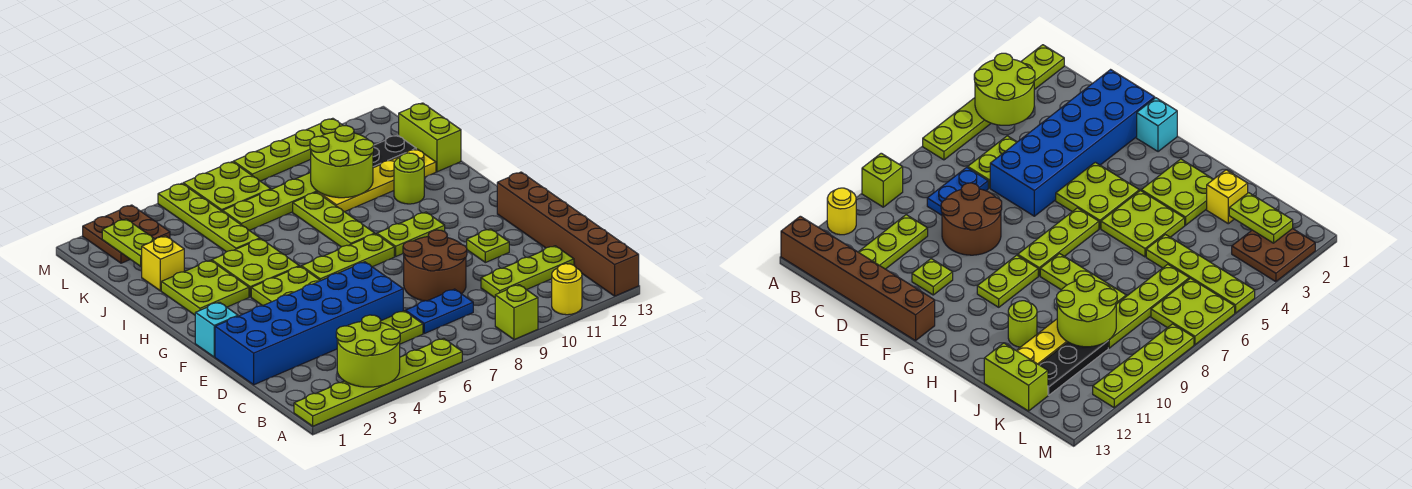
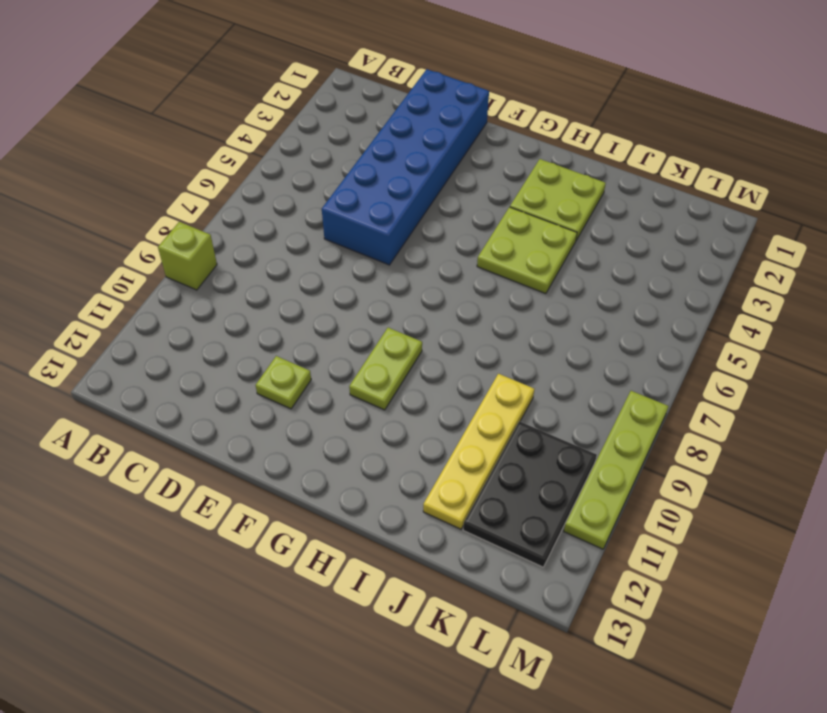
black plate K10:L12 level 1 -> black plate K10:K12 level 1
none -> lime plate A1:A6 level 1
none -> yellow round brick A11 level 1
none -> brown brick A13:F13 level 1
none -> lime plate C5:C6 level 1

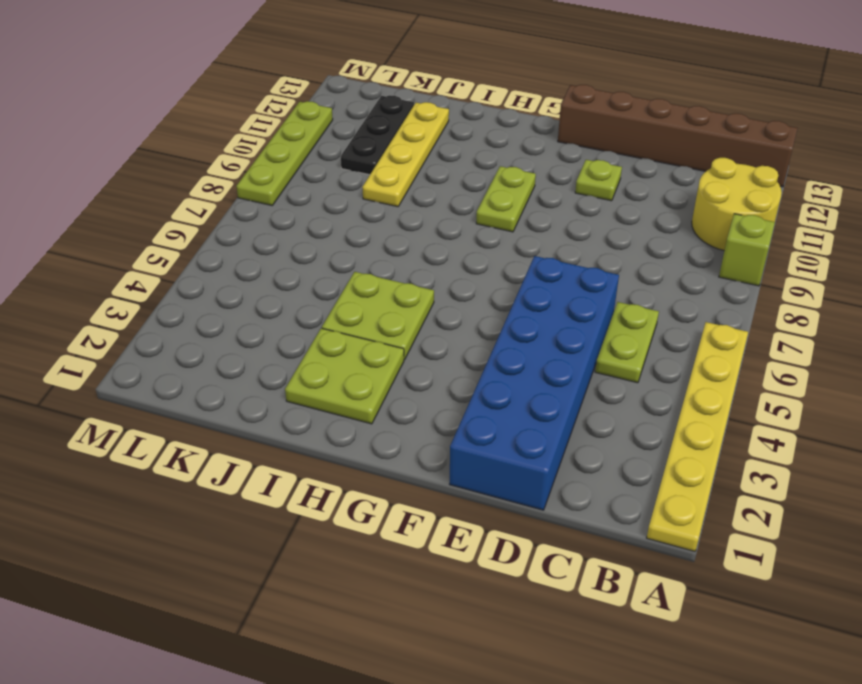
yellow plate A1:A6 level 1 -> lime plate A1:A6 level 1
yellow round brick A10:B11 level 1 -> yellow round brick A11 level 1
none -> blue plate C7:C8 level 1
none -> lime plate C10:C12 level 1
none -> brown round brick D8:E9 level 1
none -> cyan brick F1 level 1

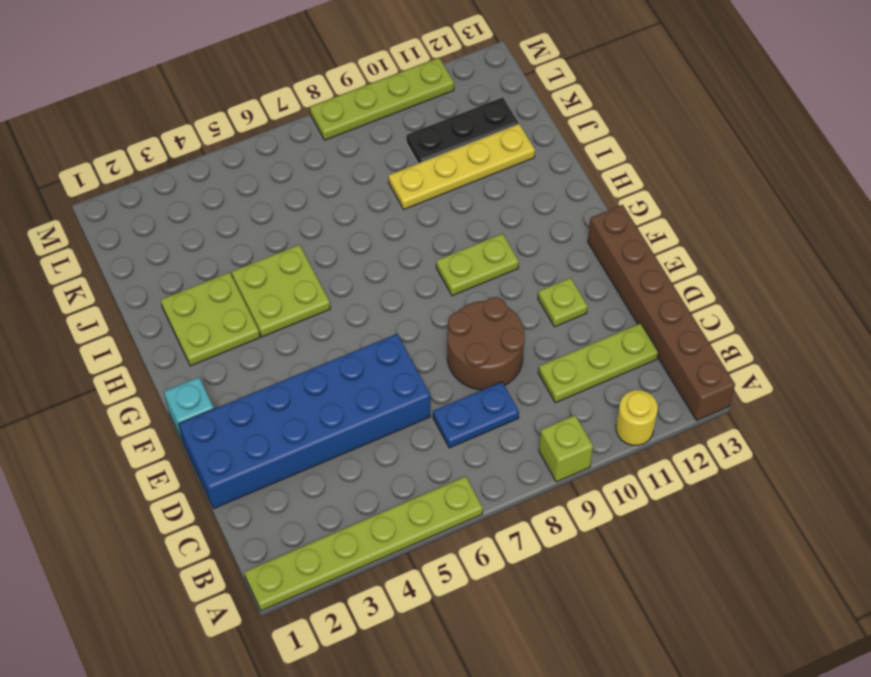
none -> lime plate C5:C6 level 1
none -> lime plate F4:G5 level 1
none -> lime plate G6:G8 level 1
none -> lime plate H8:J8 level 1

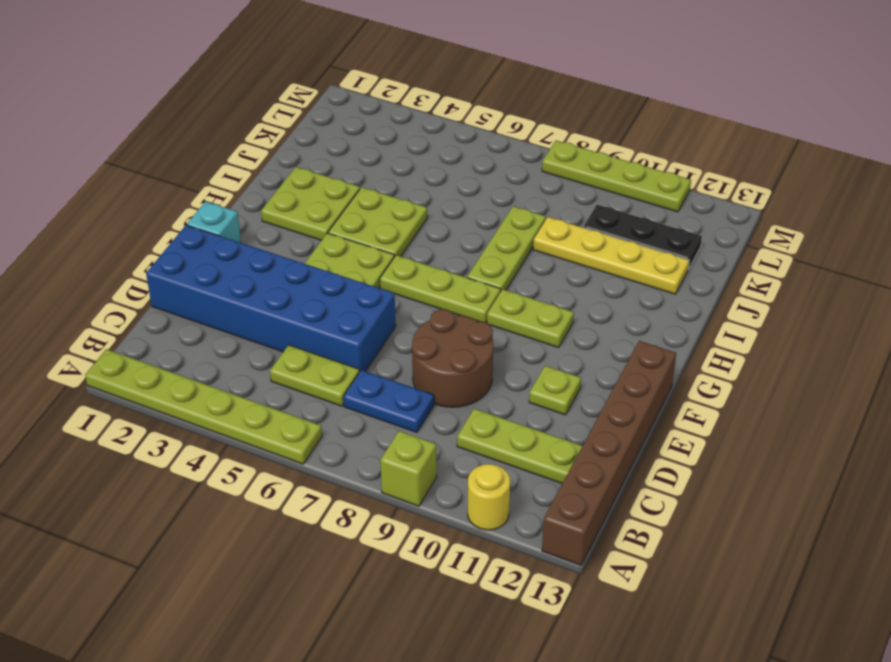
none -> lime round brick I11 level 1
none -> yellow brick J2 level 1
none -> lime plate J5:M5 level 1
none -> lime brick J13:K13 level 1

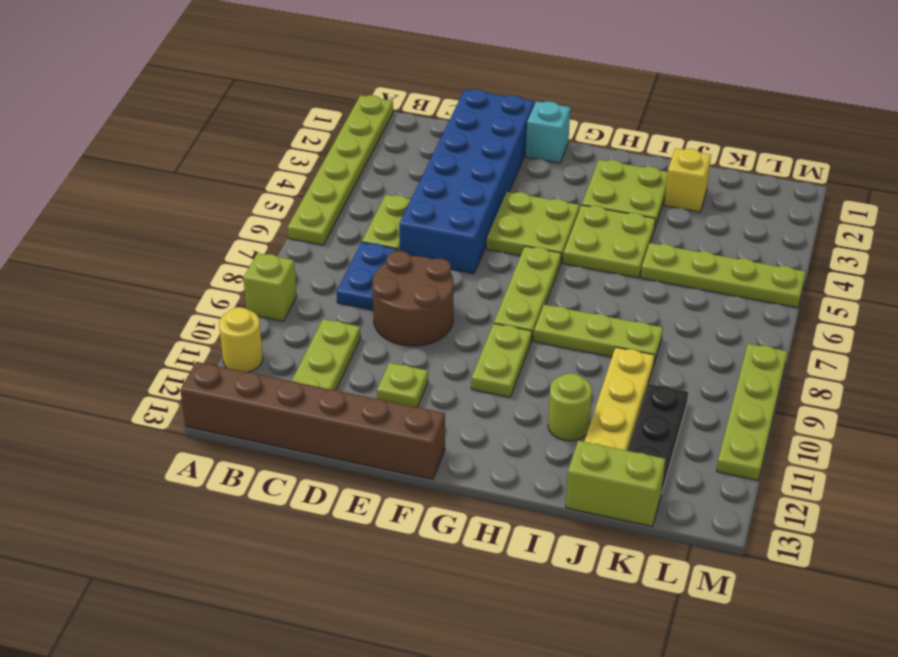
none -> lime plate K6:K9 level 1
none -> brown plate L2:M3 level 1
none -> lime plate L6:M7 level 1
none -> lime round brick A3:B4 level 2

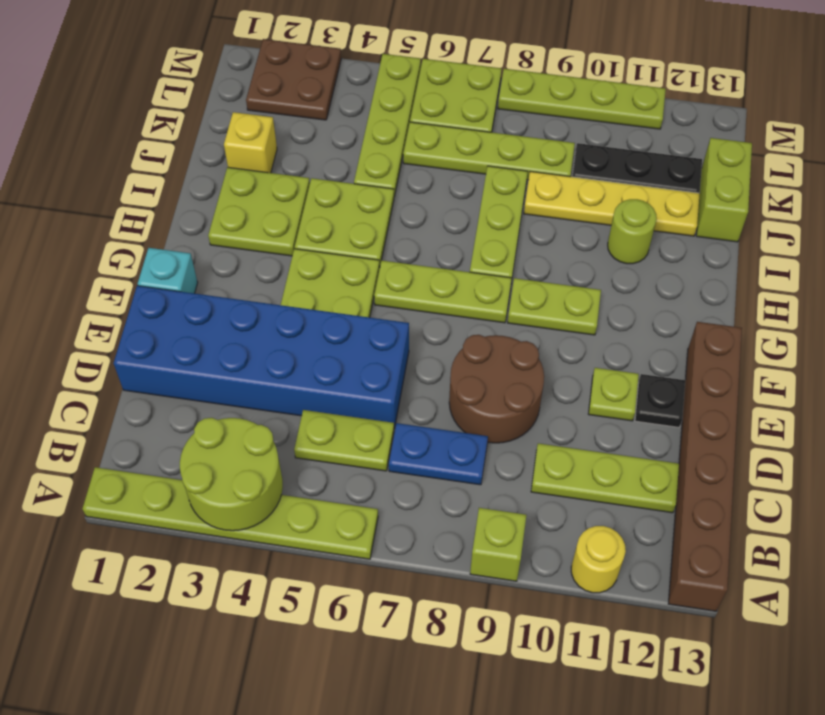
black plate E12 level 1 -> none
none -> lime round brick J9:K10 level 2
none -> lime plate K2:L2 level 2

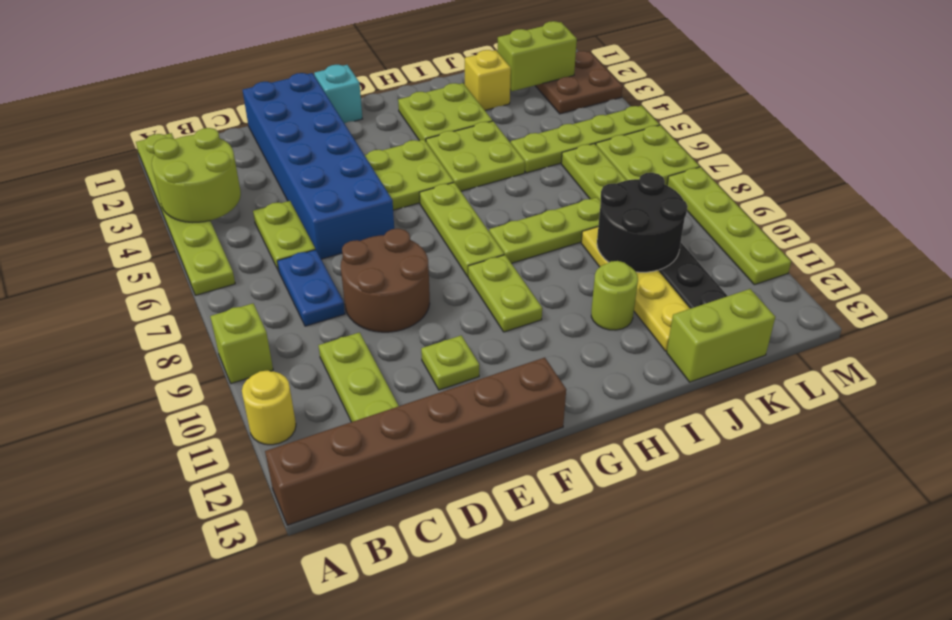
black round brick J9:K10 level 2 -> lime round brick J9:K10 level 2
lime brick K2:L2 level 2 -> lime plate K2:L2 level 2

